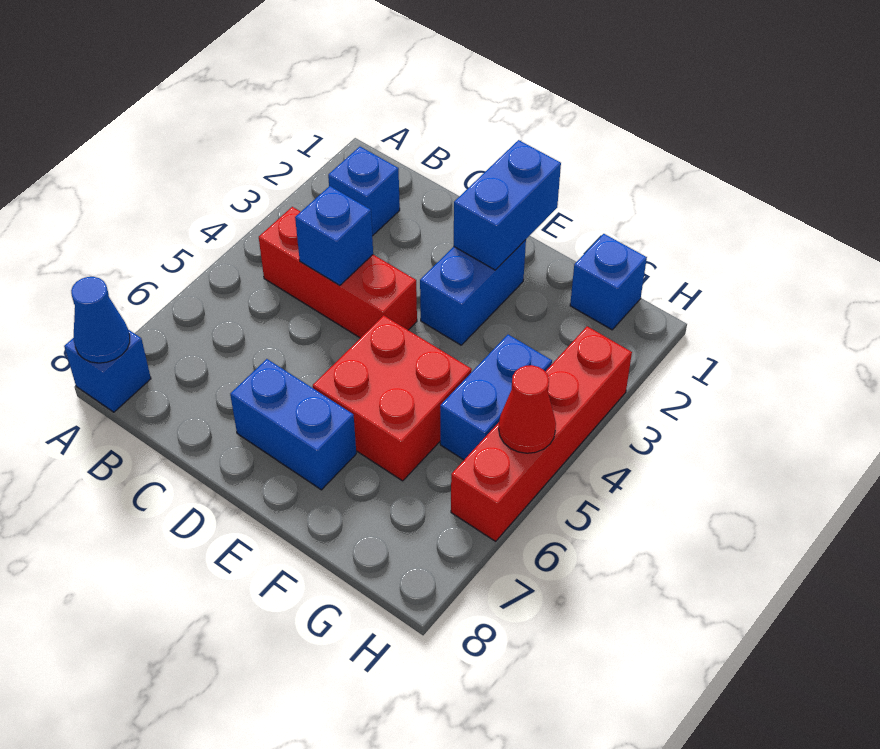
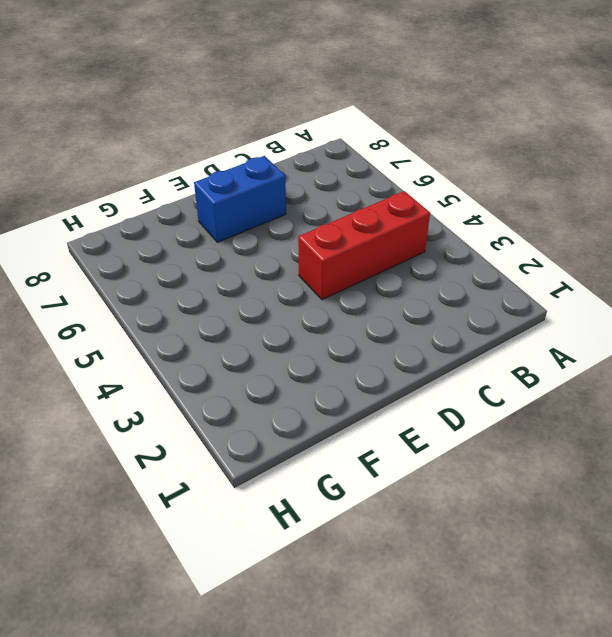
none -> blue brick A8 level 1
none -> blue brick B2 level 1
none -> blue brick E2:E3 level 1

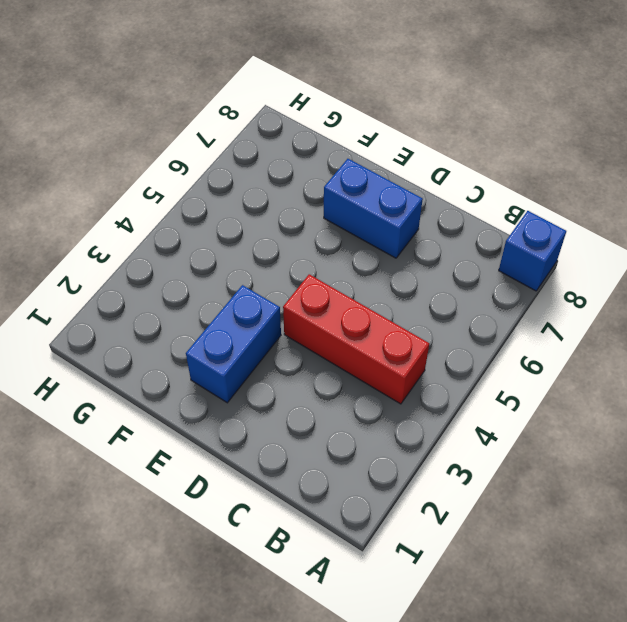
none -> blue brick B2 level 1
none -> red brick E5:F6 level 1
none -> blue brick G1 level 1

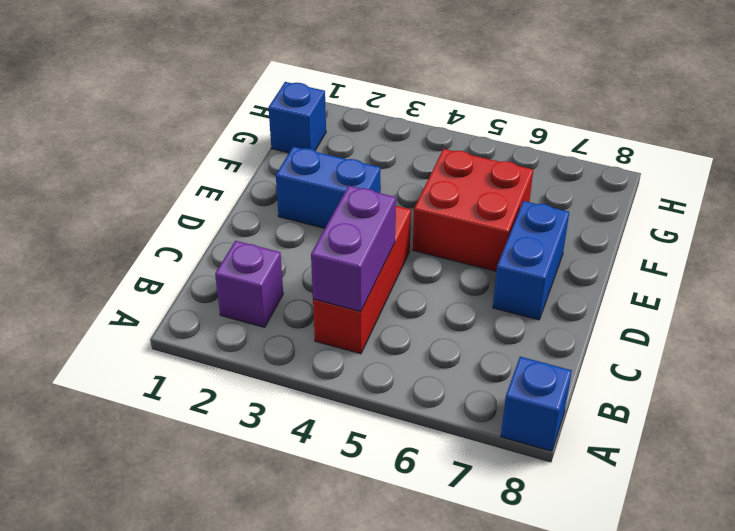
purple brick B2 level 1 -> blue brick B2 level 1
purple brick B4:C4 level 2 -> blue brick C4 level 2
none -> blue brick G4:G5 level 1
none -> red brick H3:H6 level 1
none -> blue cone A8 level 2

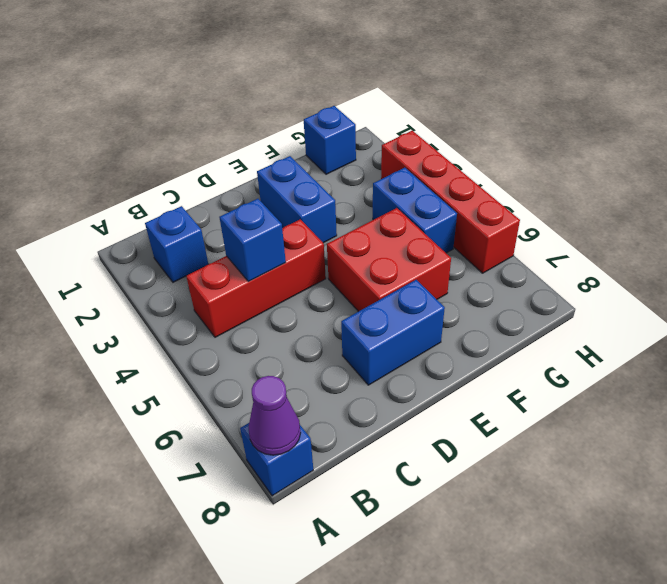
purple cone A8 level 2 -> blue cone A8 level 2
none -> blue brick E1:E2 level 2
none -> red cone H5 level 2

